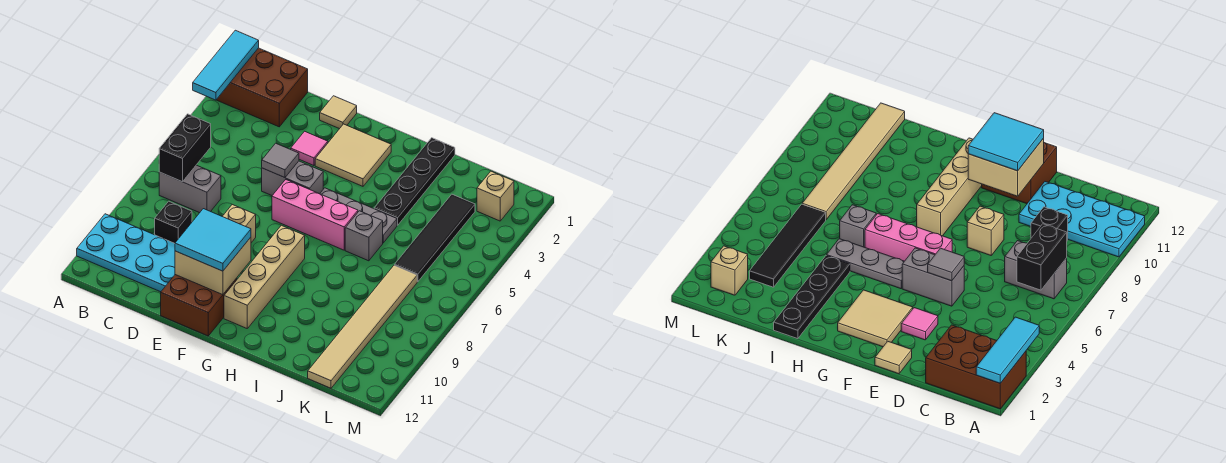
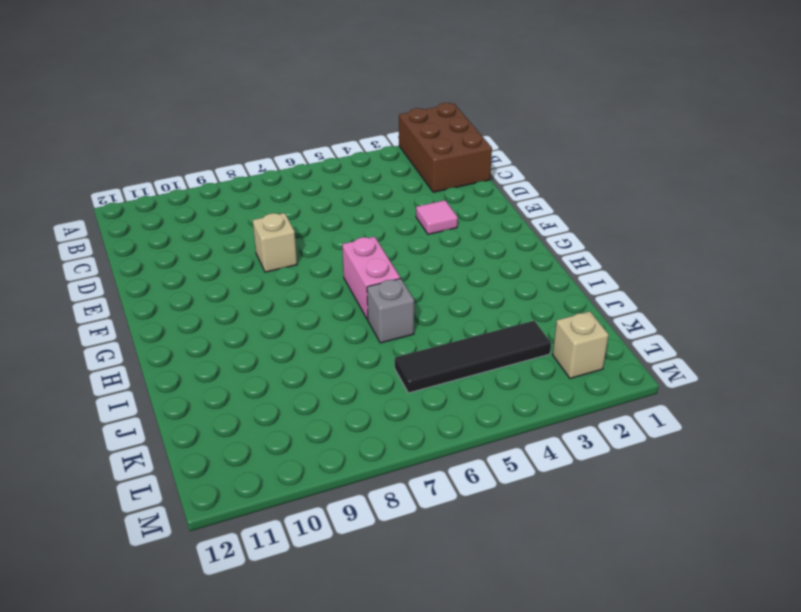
pink brick G6:H6 level 1 -> pink brick F6:H6 level 1
none -> cyan plate A10:D11 level 1
none -> grey brick B7:C7 level 1
none -> black brick C9 level 1

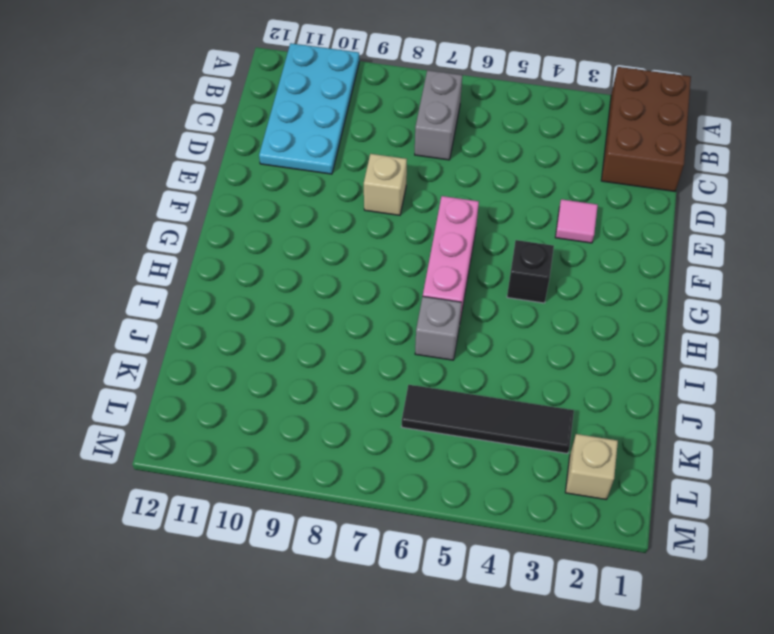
black brick G4 level 1 -> black brick C9 level 1
none -> tan tile E1 level 1
none -> grey brick E5:F5 level 1
none -> brown brick E11:F12 level 1

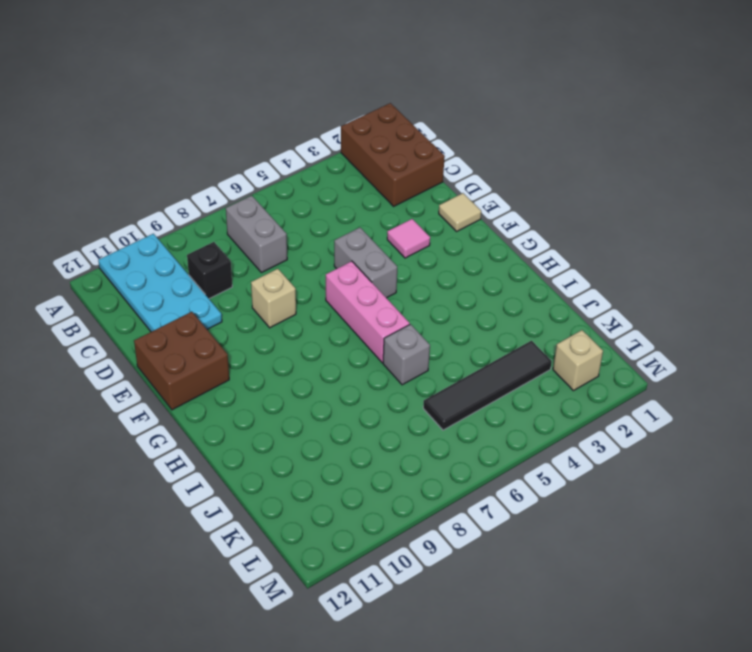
none -> tan tile F2:G3 level 1
none -> grey plate G5:I5 level 1
none -> tan brick G8:G11 level 1

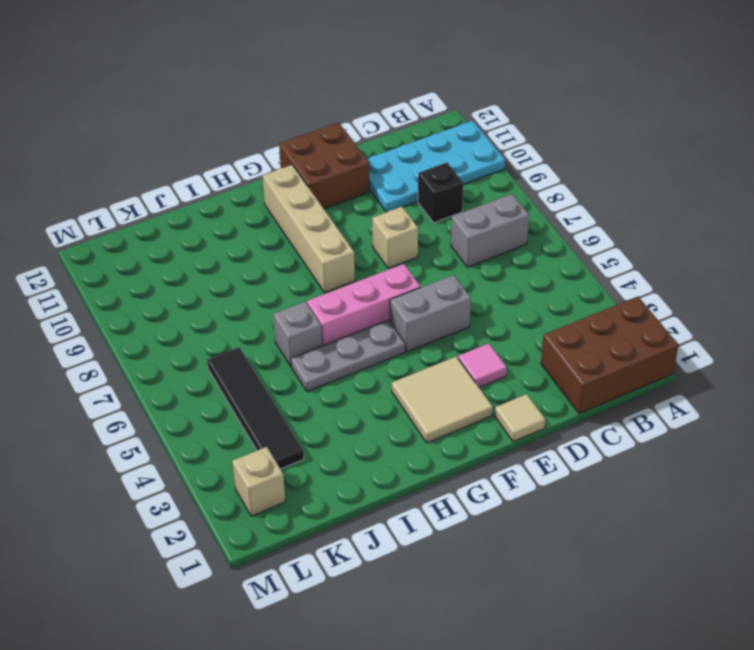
none -> black plate I1:I4 level 1
none -> tan tile K7:K12 level 1
none -> cyan tile A1:A3 level 2

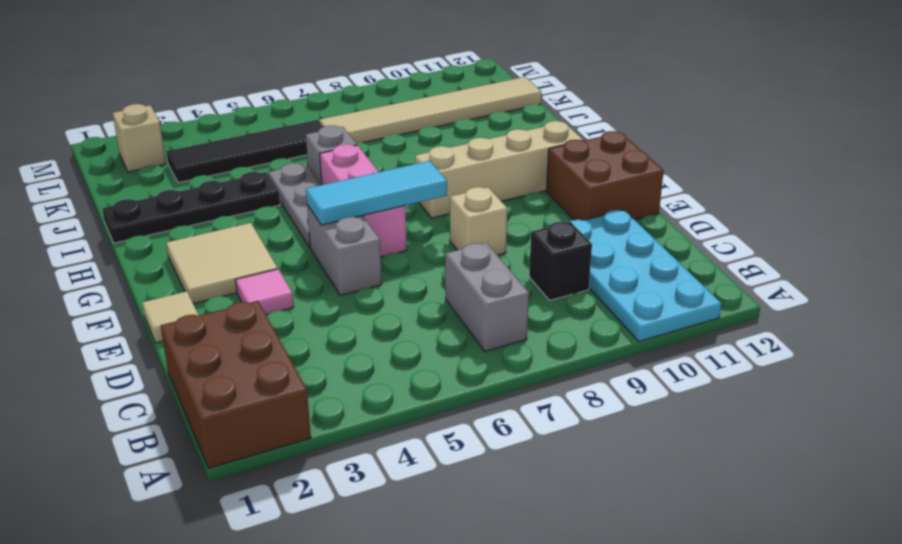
cyan tile F5:F7 level 2 -> cyan tile A1:A3 level 2
none -> black brick B6:B7 level 2
none -> grey tile E5 level 2
none -> tan brick E10:F11 level 2

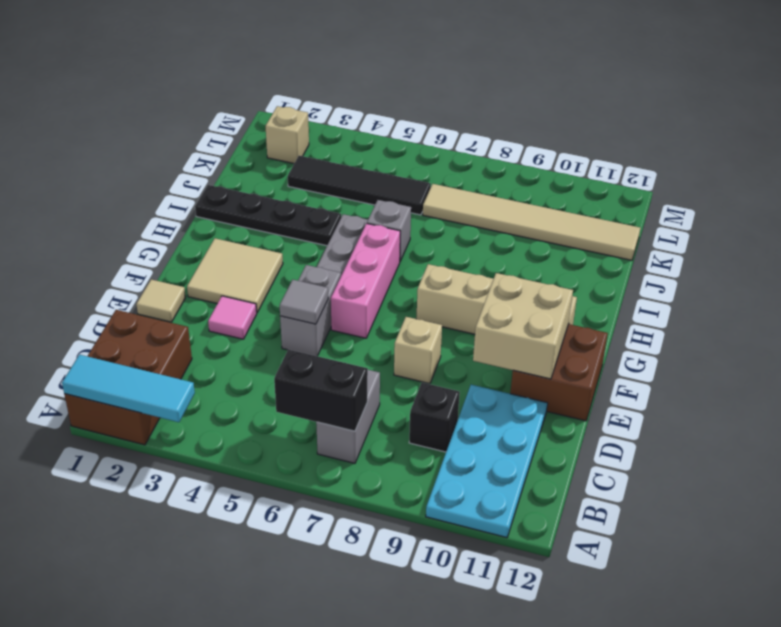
none -> cyan tile E10:F11 level 3

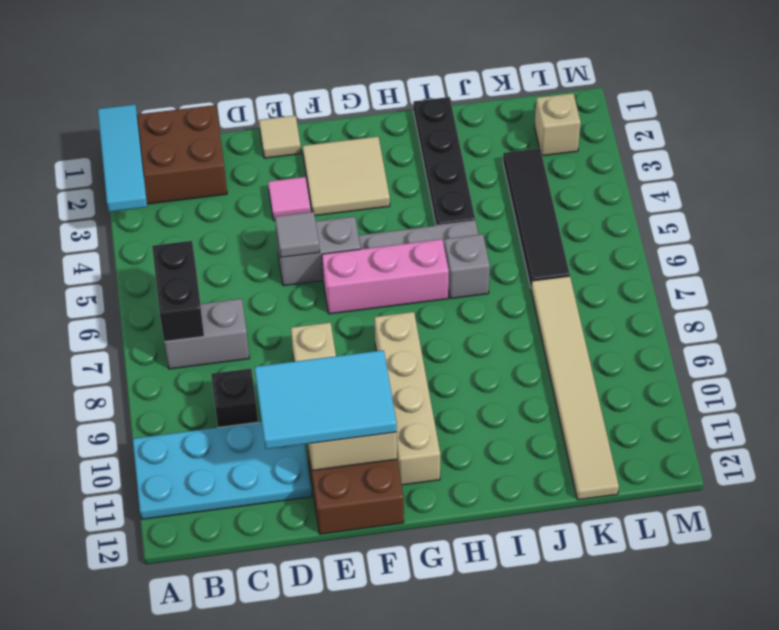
cyan tile D10:F11 level 3 -> cyan tile E10:F11 level 3

